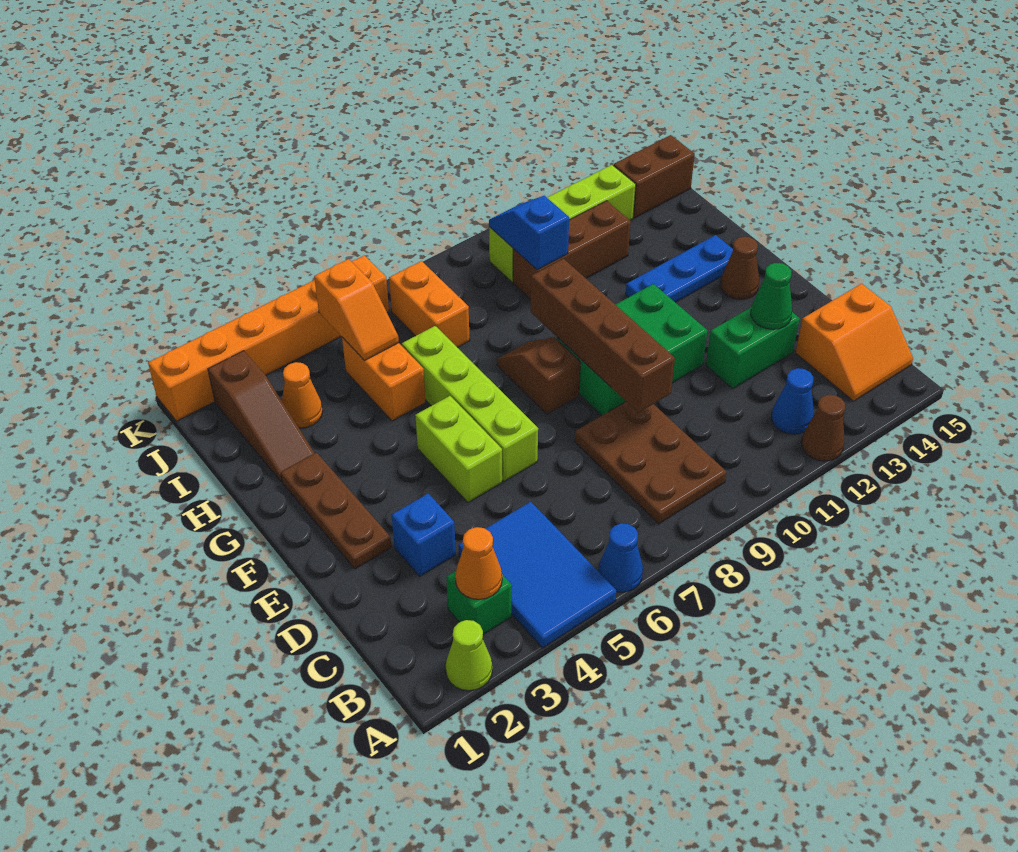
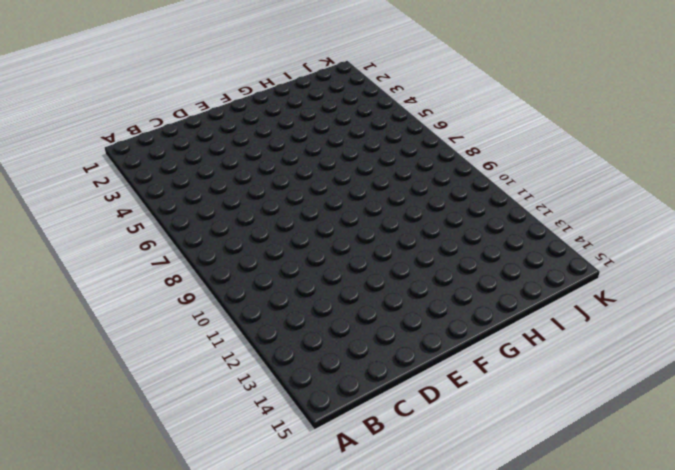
none -> lime cone A2 level 1
none -> blue tile A4:C5 level 1
none -> blue cone A6 level 1
none -> brown cone A12 level 1

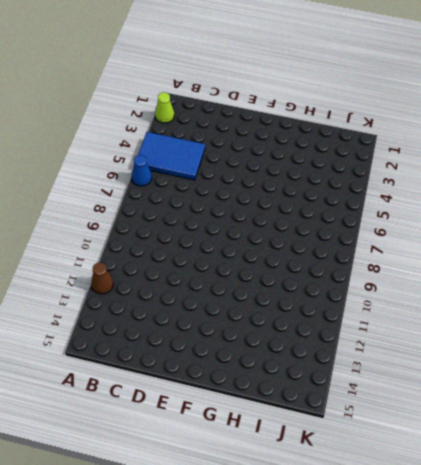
none -> green brick B3 level 1
none -> brown plate B8:D9 level 1
none -> blue cone B12 level 1
none -> orange slope B14:C15 level 1 top C

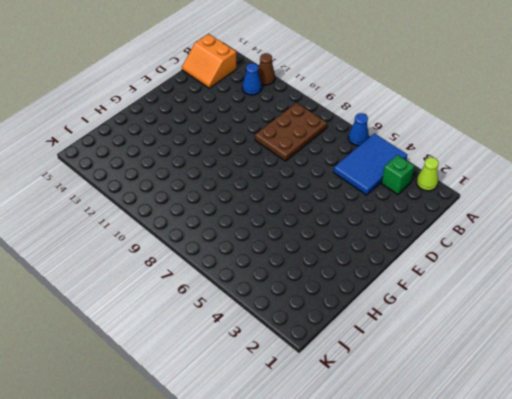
orange slope B14:C15 level 1 top B -> orange slope B14:C15 level 1 top C
none -> blue brick D3 level 1
none -> green brick D12:D13 level 1
none -> brown plate E2:G2 level 1
none -> lime brick E5:F5 level 1

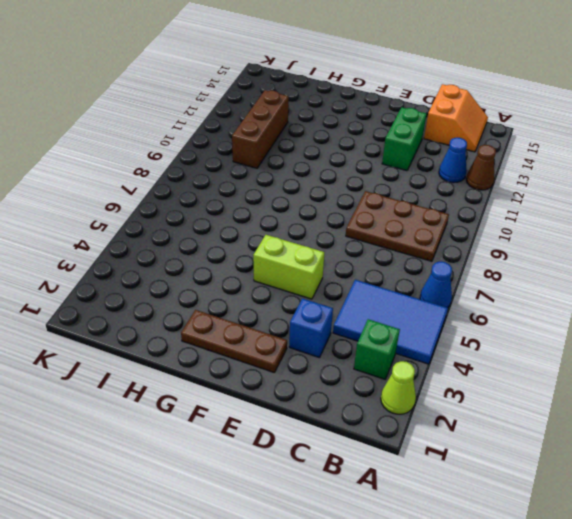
none -> lime brick E6:H6 level 1
none -> green brick E9:F11 level 1
none -> brown slope F8:G8 level 1 top F
none -> brown cone F14 level 1

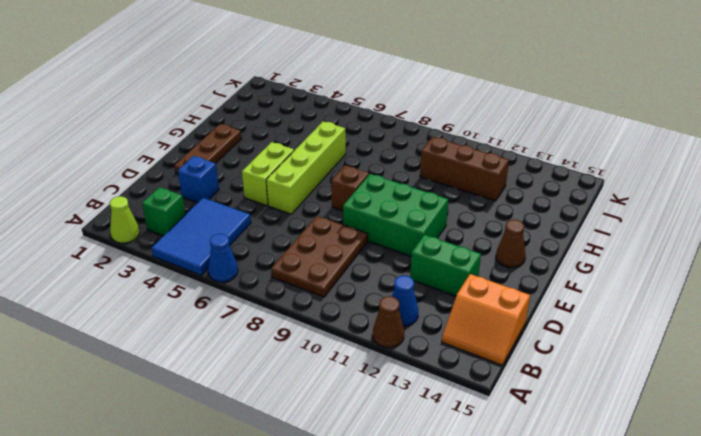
none -> blue plate G12:G14 level 1
none -> brown slope H2:J2 level 1 top J
none -> orange brick H5:I5 level 1
none -> orange cone I3 level 1

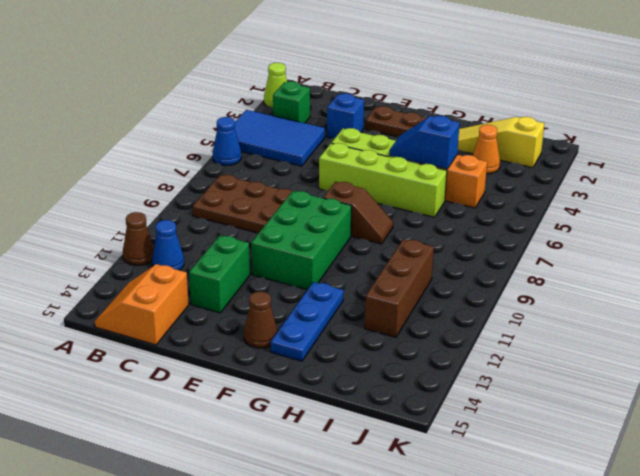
blue slope G5:H5 level 2 top H -> blue slope I10:J10 level 2 top I
yellow slope H2:J2 level 1 top J -> brown slope H2:J2 level 1 top J
none -> orange brick I7:J7 level 1
none -> lime brick J10:J13 level 1
none -> brown brick J14:J15 level 1
none -> orange brick K1:K6 level 1

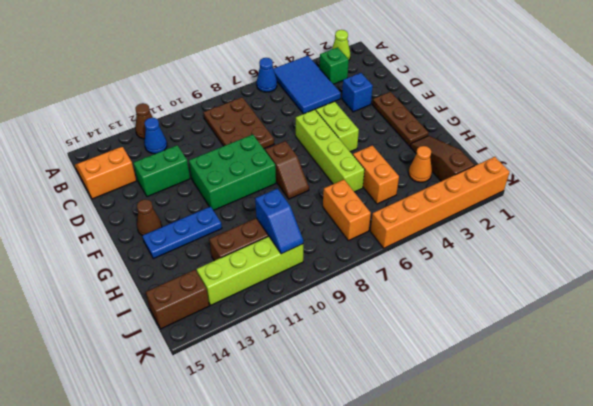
none -> orange cone B3 level 2
none -> brown brick D9:G9 level 2
none -> green cone D13 level 2
none -> orange slope I5:J5 level 2 top J

